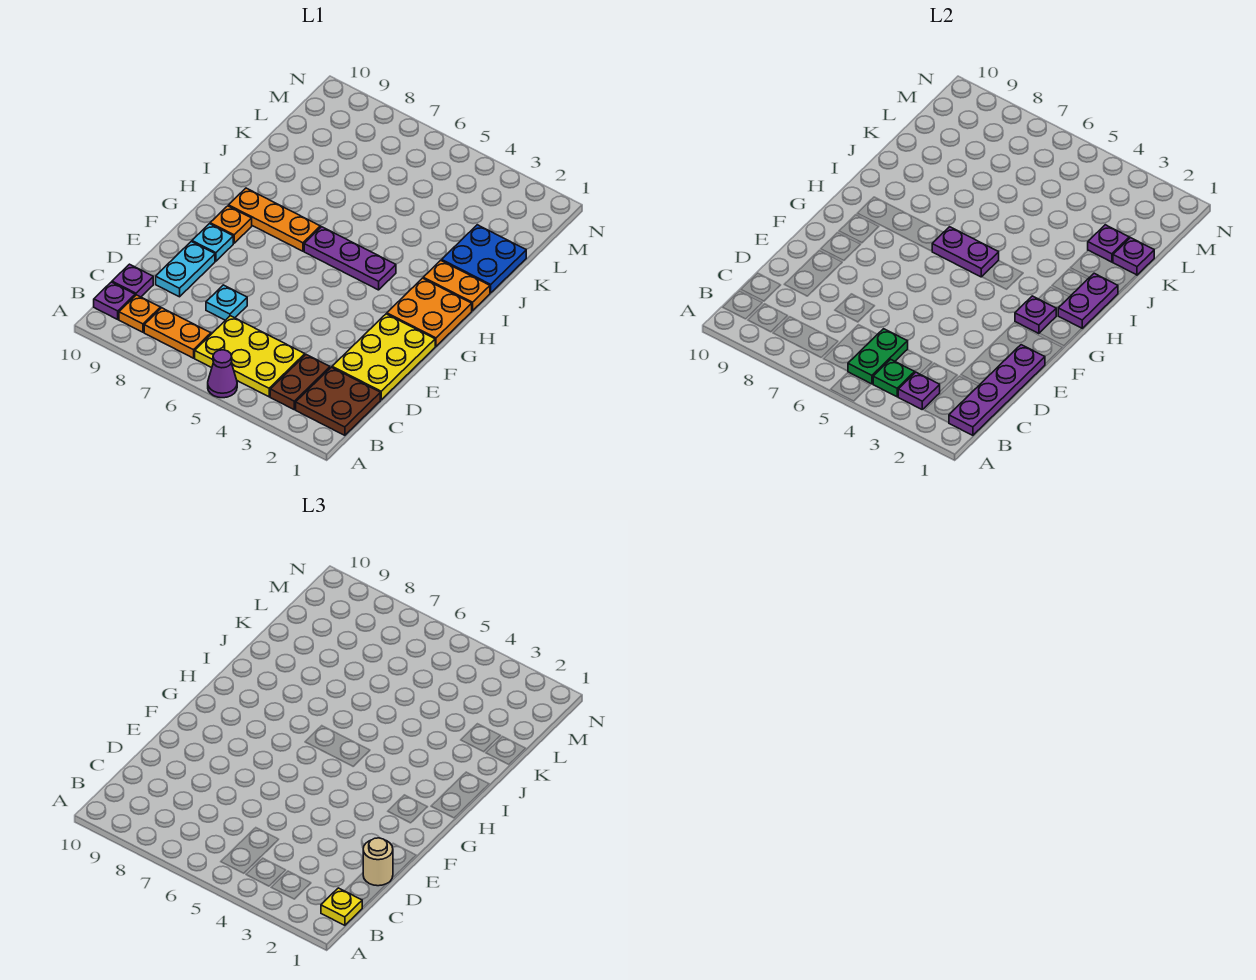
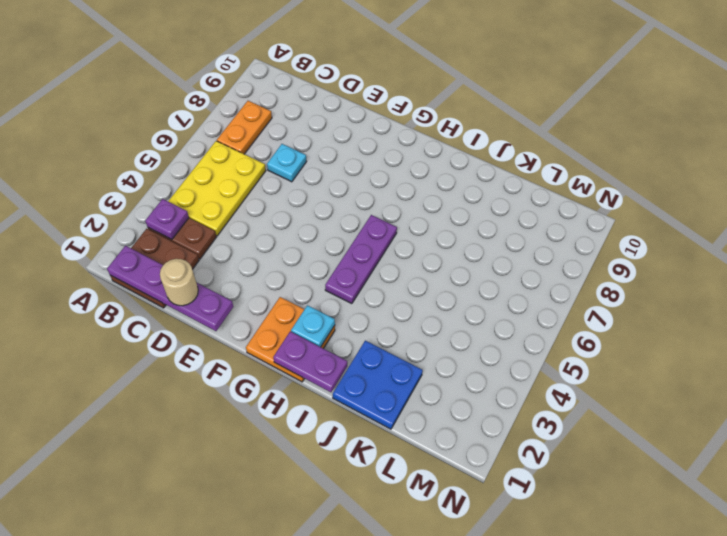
cyan plate H2 level 2 -> cyan plate F9 level 1
none -> purple cone A5 level 1
none -> orange plate B9 level 1
none -> purple plate B10 level 1

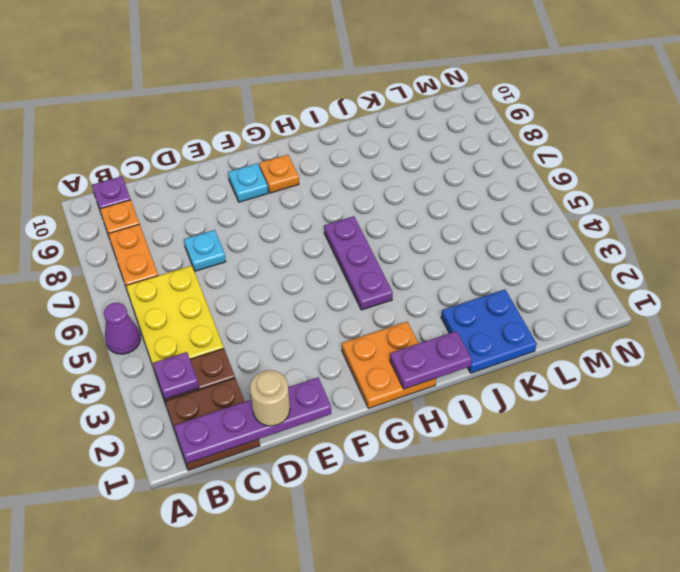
none -> purple plate C10 level 1
none -> yellow plate D1:F2 level 1
none -> cyan plate D9:E9 level 1

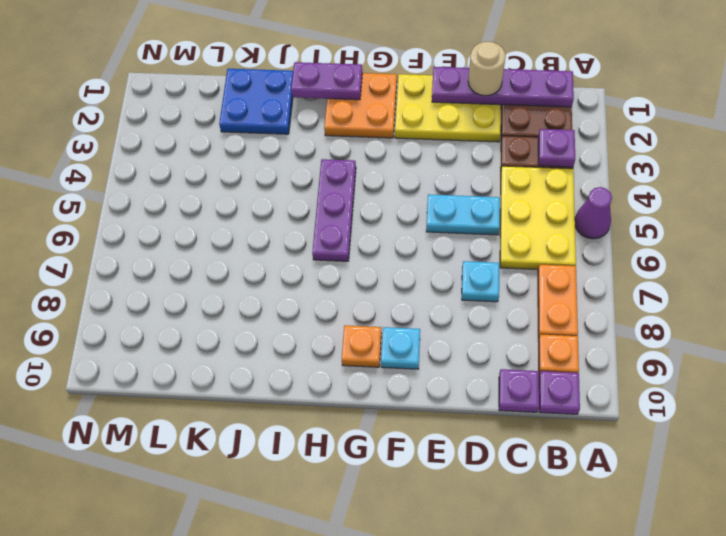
cyan plate D5:E5 level 1 -> cyan plate D9:E9 level 1
none -> orange plate H7:H9 level 1
none -> orange plate I1:I2 level 1
none -> green plate B4 level 2

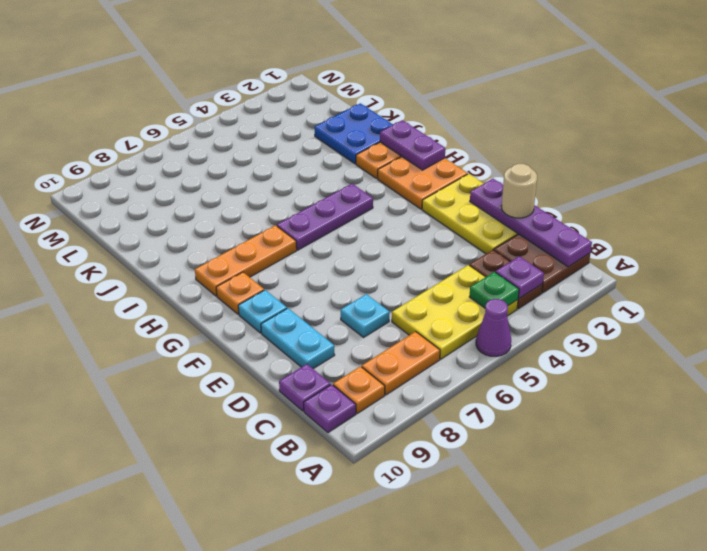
none -> green plate B5:C5 level 2
none -> purple plate G2 level 2
none -> purple plate H5:H6 level 2

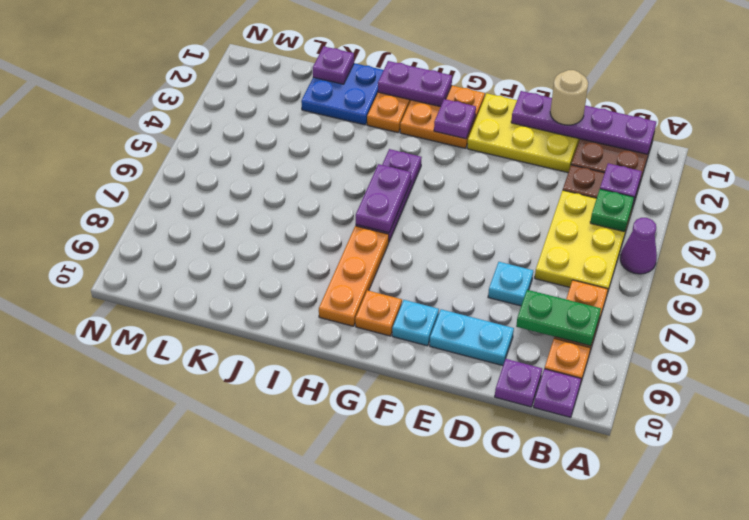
green plate B8:C8 level 2 -> green plate B5:C5 level 2
none -> purple plate K2 level 2
none -> yellow plate B1 level 3

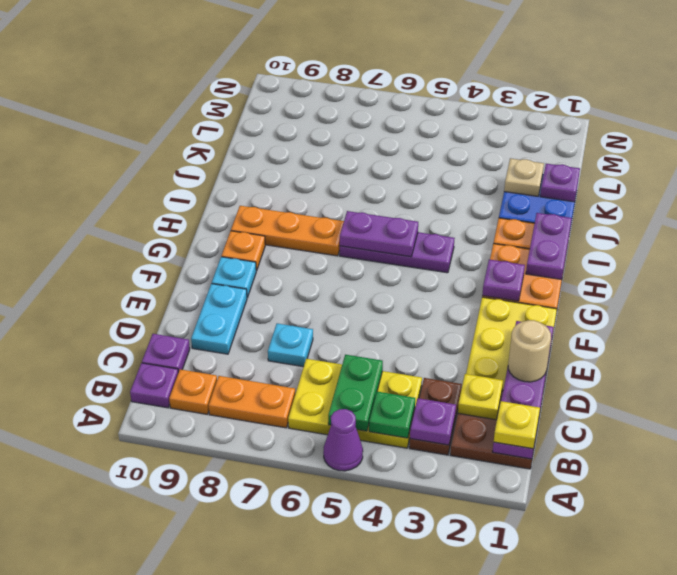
yellow plate C2 level 2 -> none
tan plate K2 level 2 -> purple plate K2 level 2

